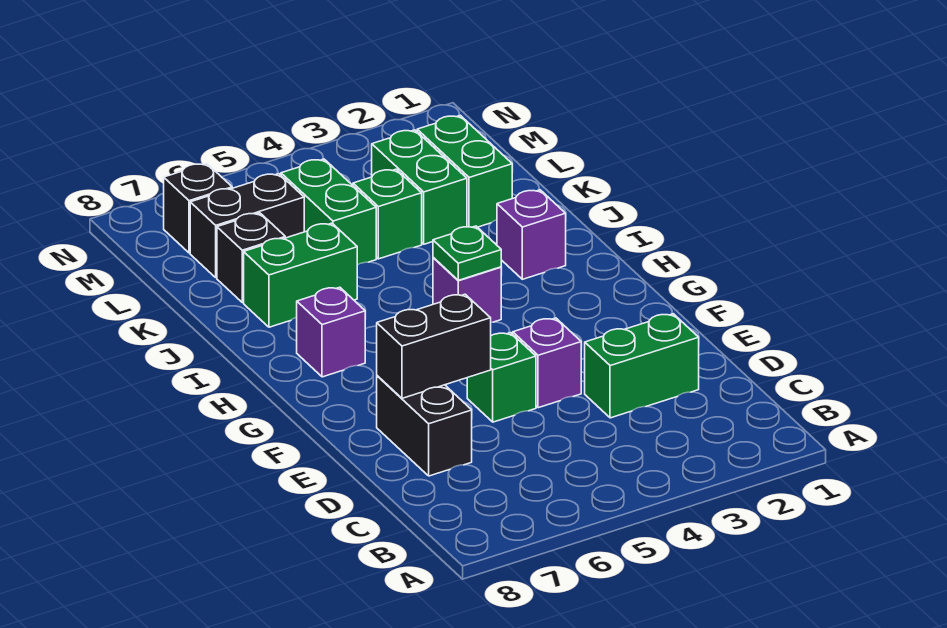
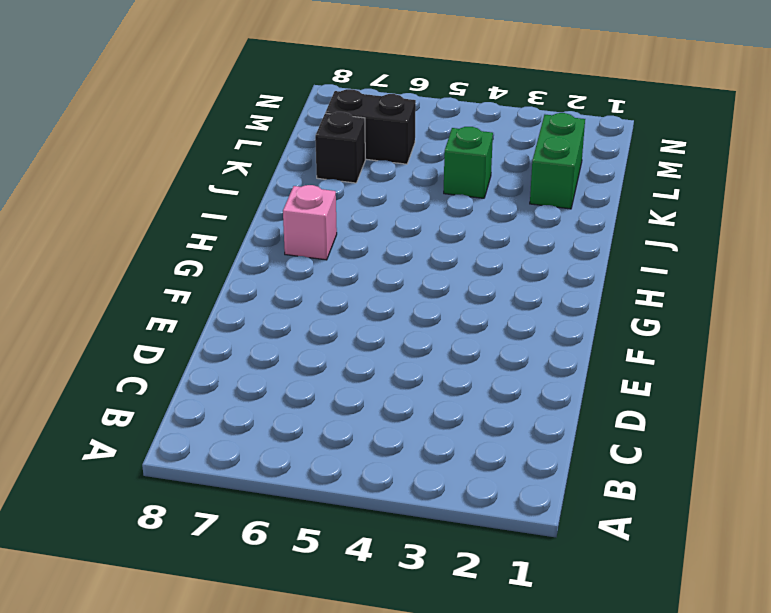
pink brick H7 level 1 -> purple brick H7 level 1
none -> green brick D2:D3 level 1
none -> black brick D7:E7 level 1
none -> purple brick E4 level 1

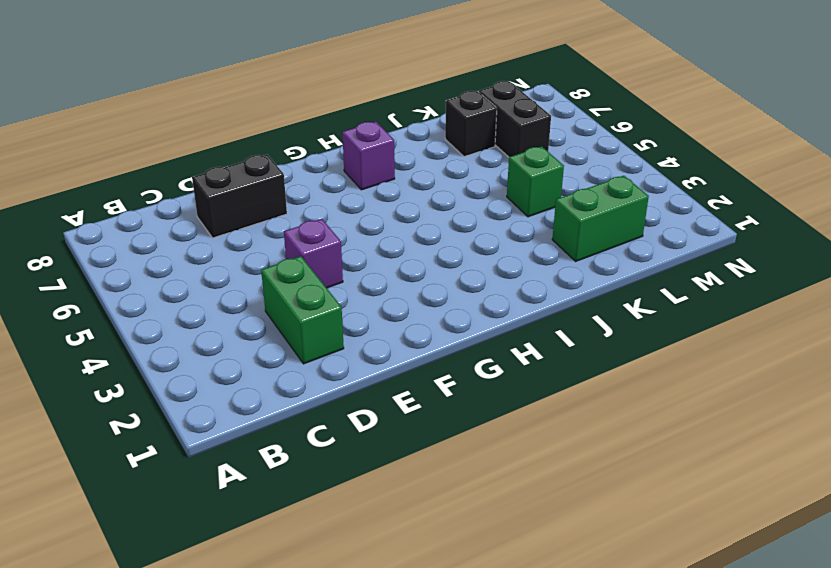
none -> green brick E5 level 1
none -> purple brick H4 level 1
none -> purple brick I2 level 1

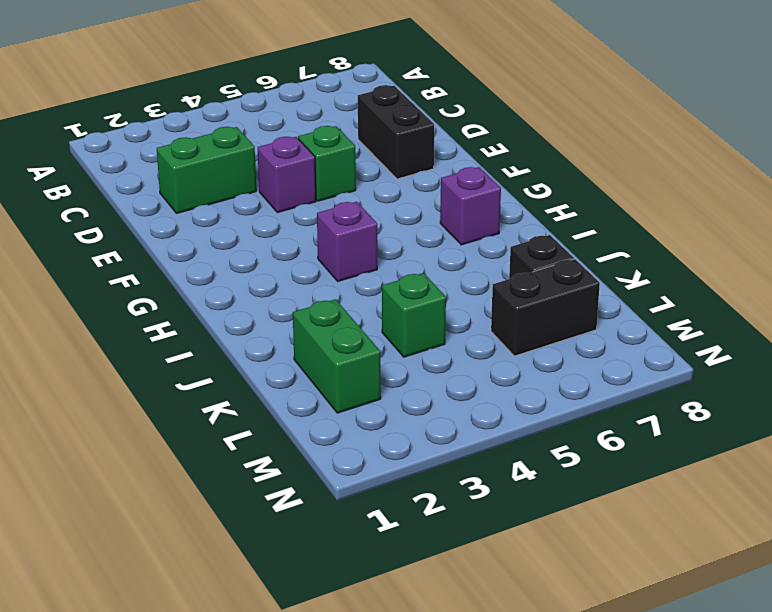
none -> purple brick I2 level 1
none -> green brick J6:J7 level 1
none -> green brick K3:L3 level 1

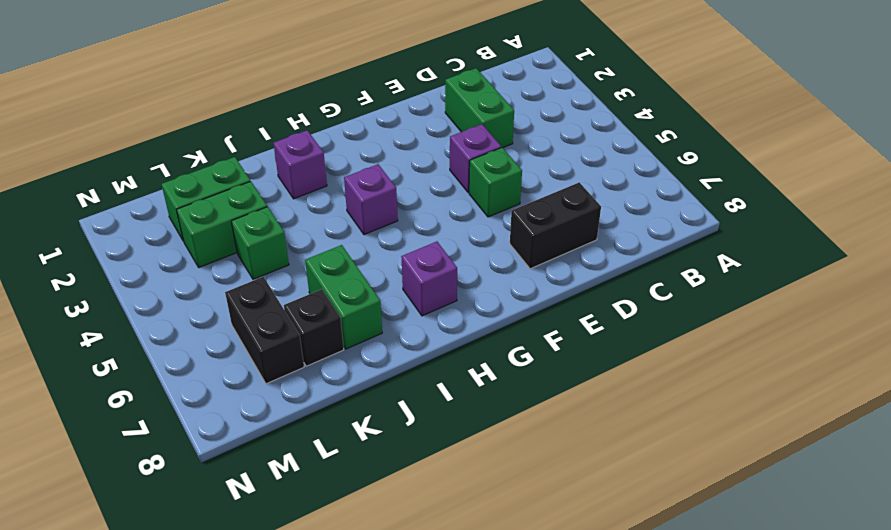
none -> green brick K5:L5 level 1
none -> black brick M7 level 1
none -> black brick E6:E7 level 2

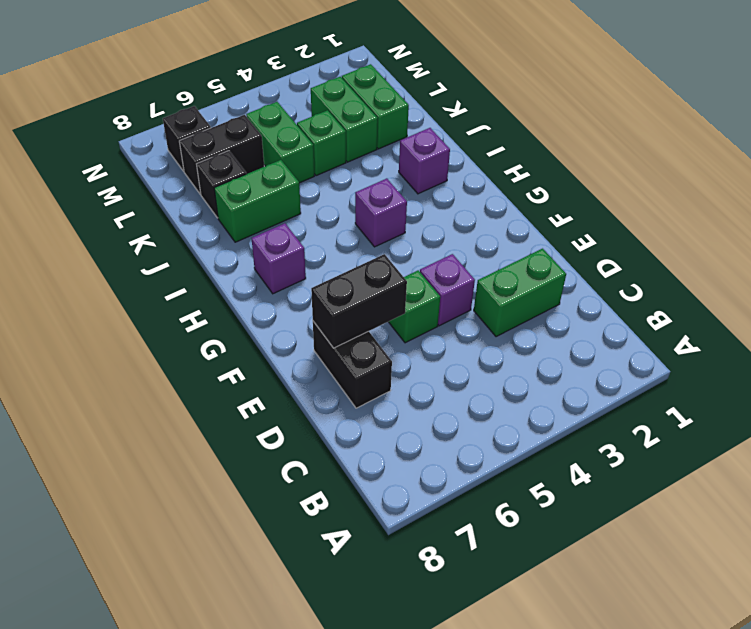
none -> green plate H4 level 2

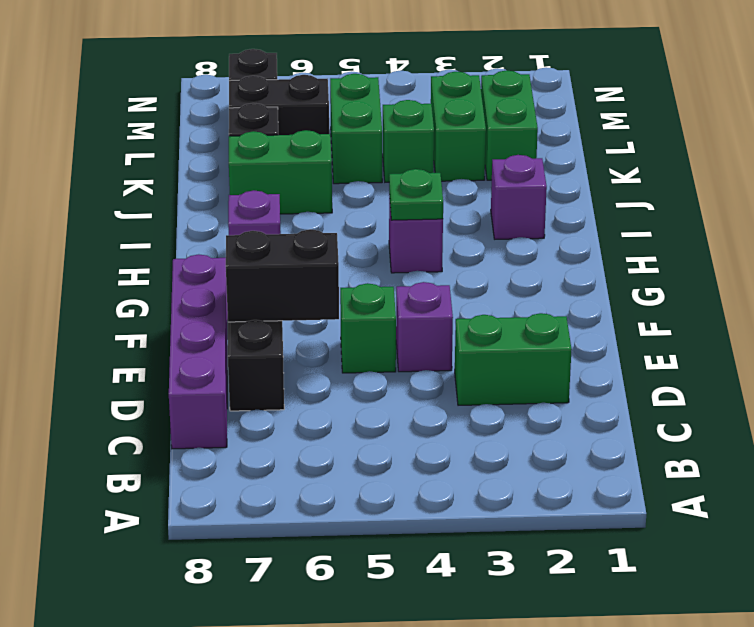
purple brick C8:F8 level 1 -> none

